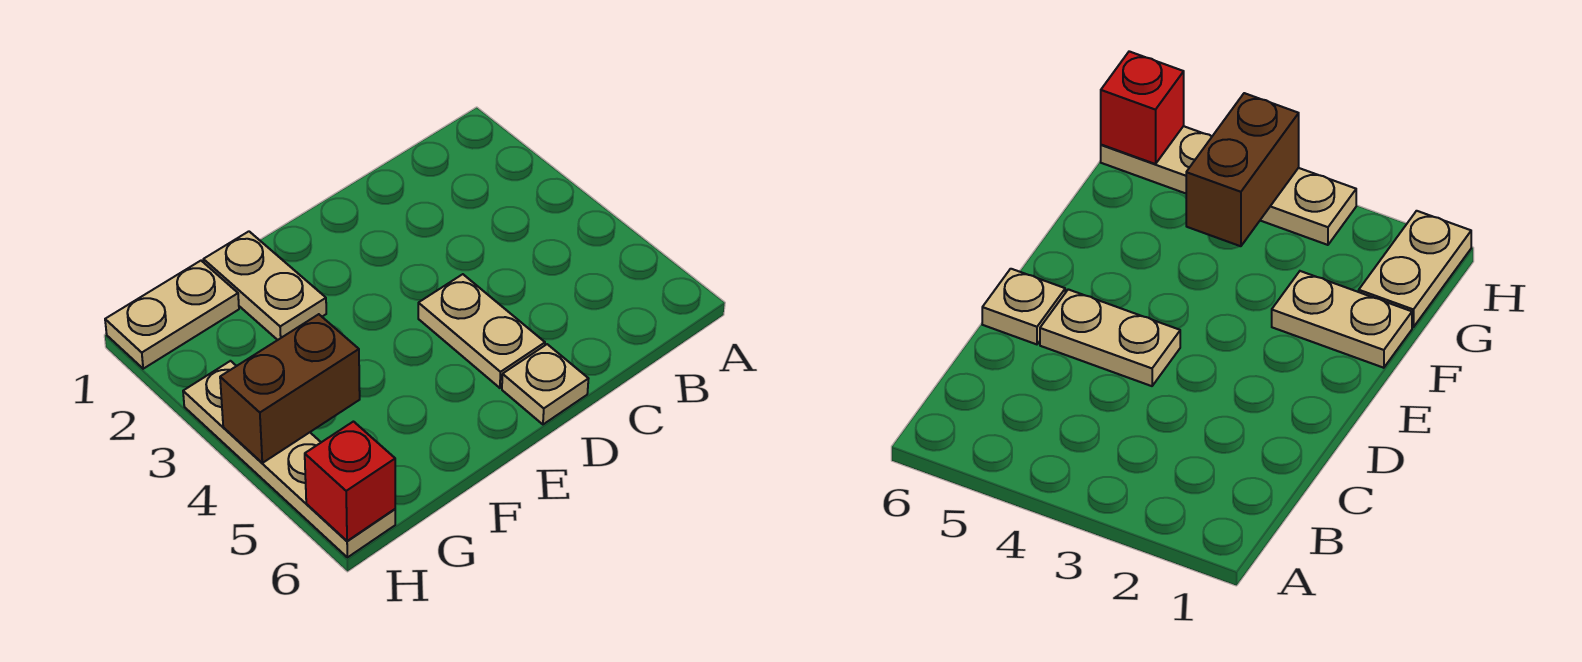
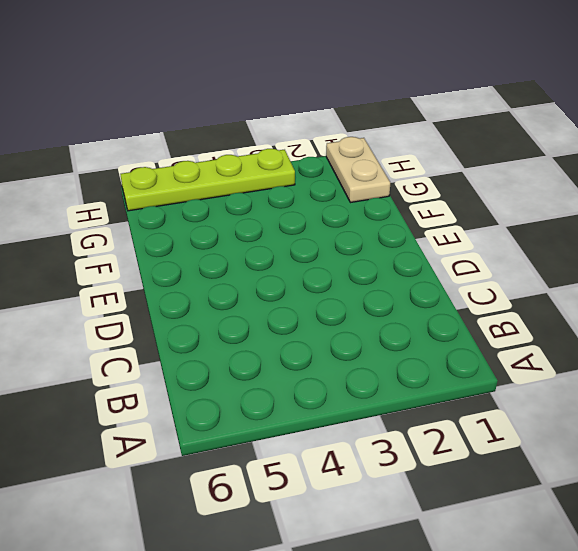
lime plate H3:H6 level 1 -> tan plate H3:H6 level 1
none -> tan plate D4:D5 level 1
none -> tan plate D6 level 1

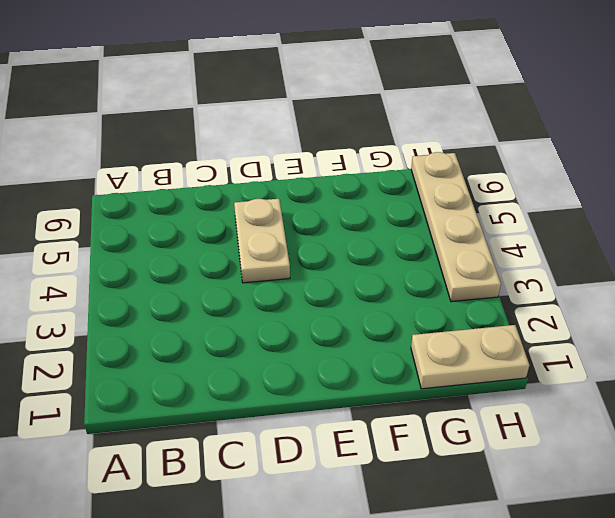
none -> tan plate D6 level 1
none -> tan plate F1:F2 level 1

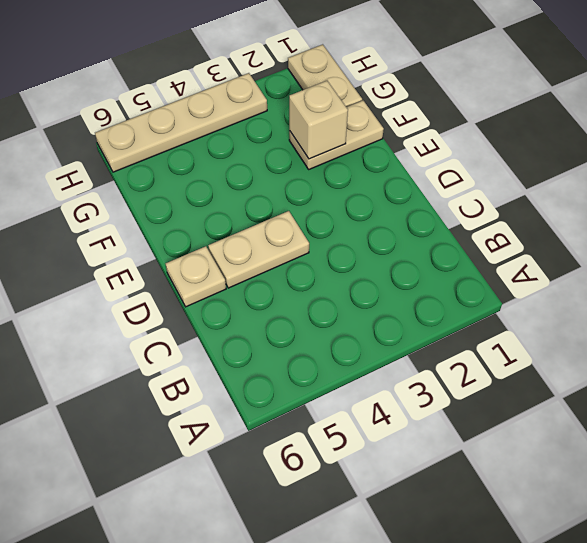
tan brick F2 level 2 -> none
none -> brown brick G4:H4 level 2
none -> red brick H6 level 2

